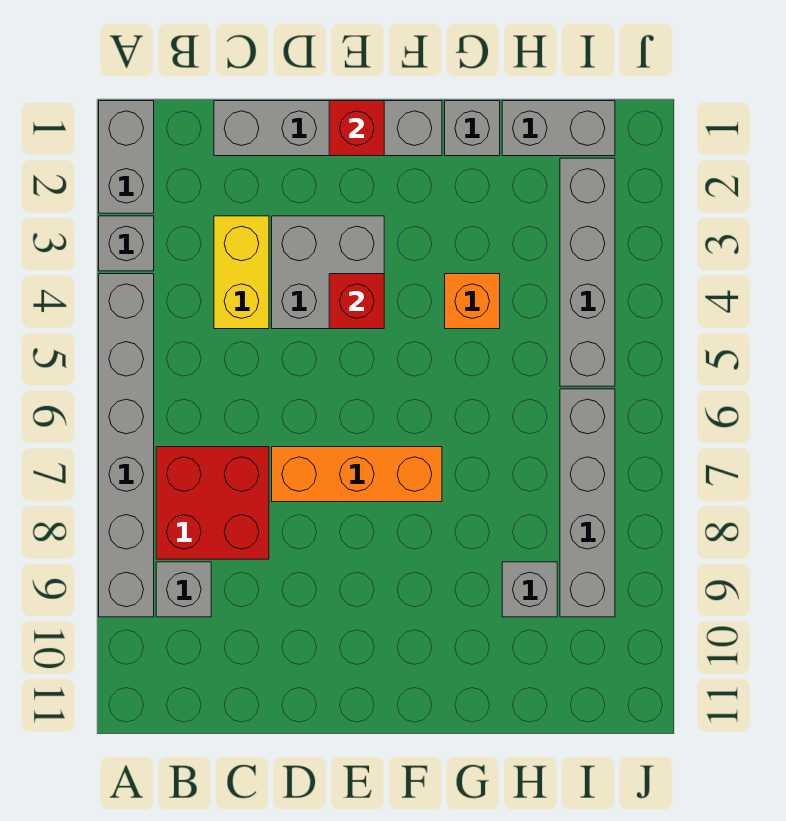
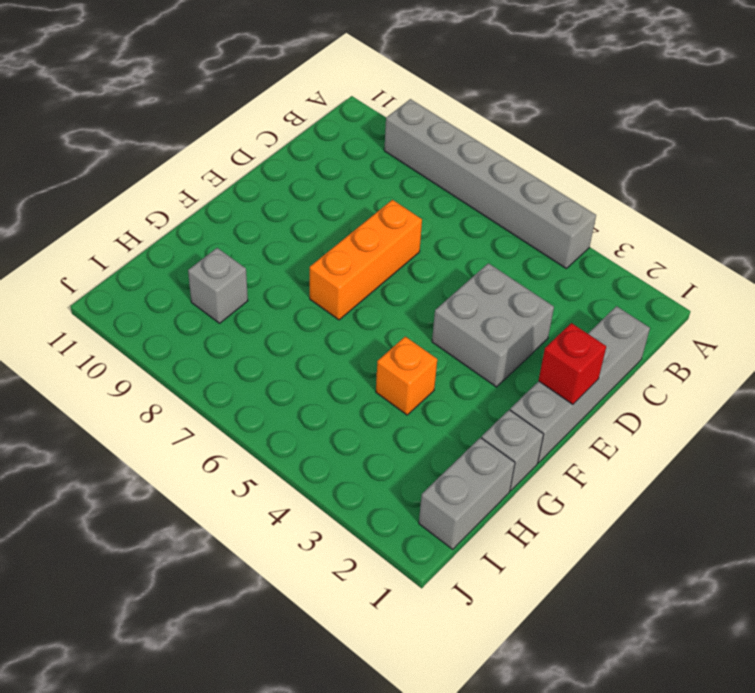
none -> grey brick A1:A2 level 1
none -> grey brick A3 level 1
none -> red brick B7:C8 level 1

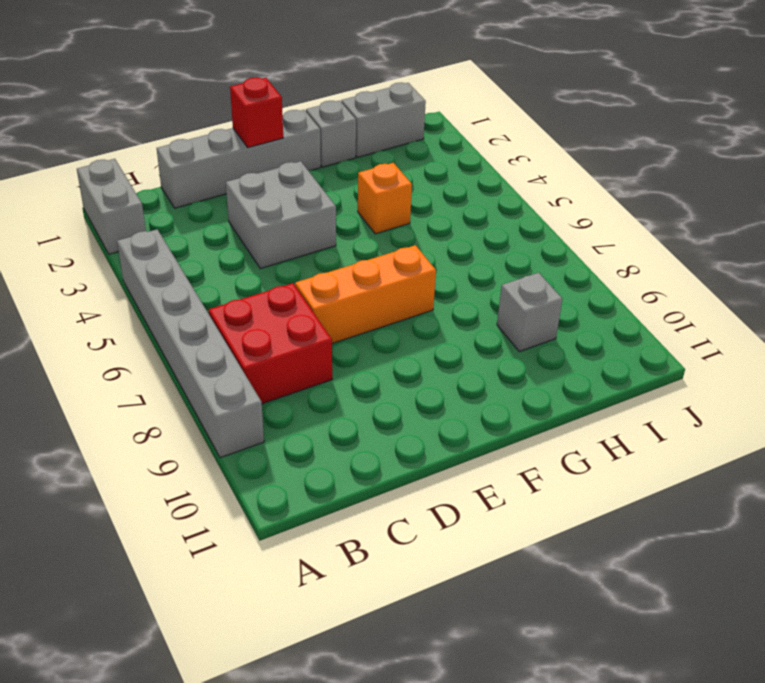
none -> grey brick A3 level 1
none -> grey brick B9 level 1
none -> yellow brick C3:C4 level 1

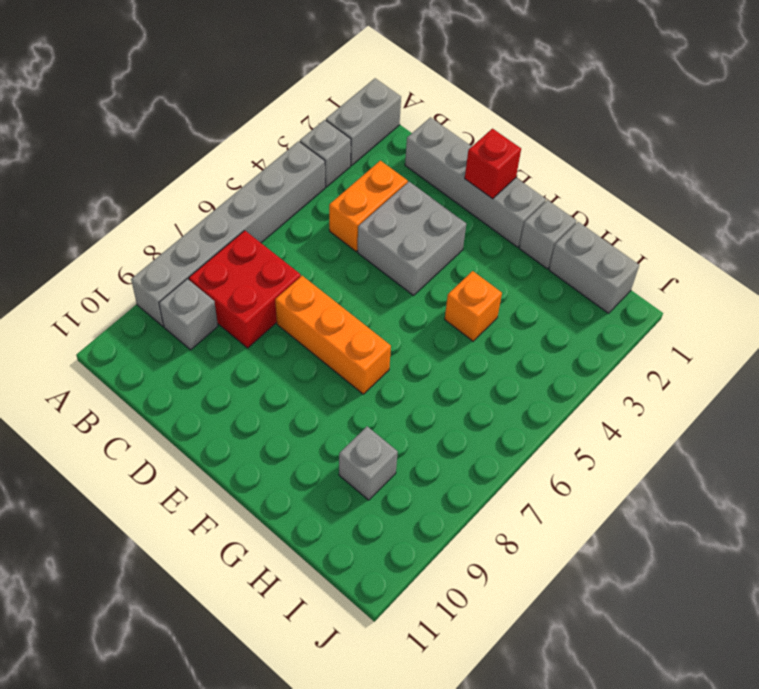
orange brick C3:C4 level 1 -> yellow brick C3:C4 level 1
none -> grey brick I2:I5 level 1
none -> grey brick I6:I9 level 1
none -> red brick E4 level 2

